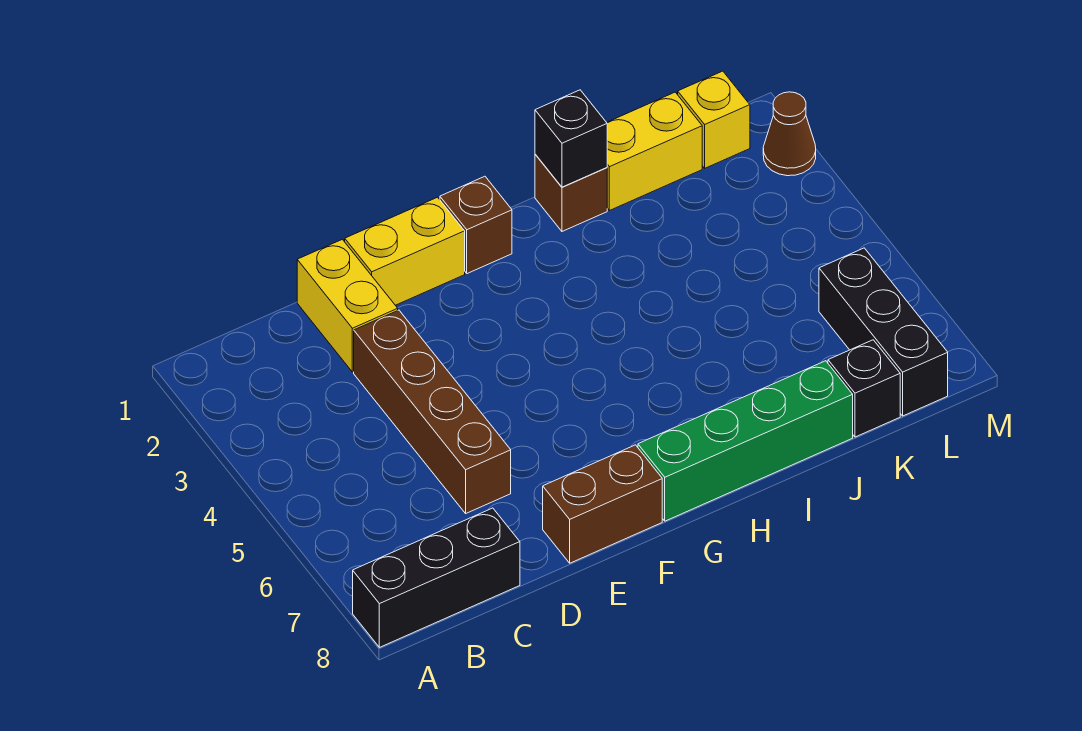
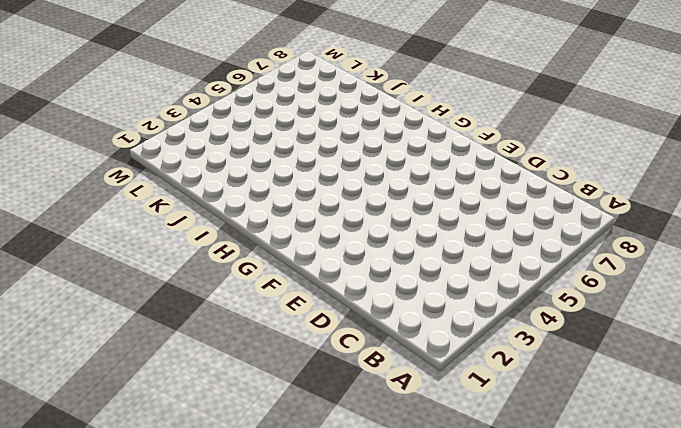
none -> black brick A8:C8 level 1
none -> yellow brick D1:D2 level 1
none -> brown brick D3:D6 level 1

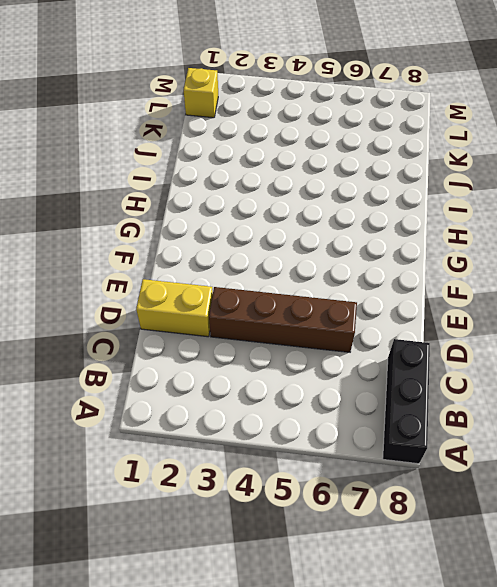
none -> yellow brick E1:F1 level 1
none -> brown brick E8:F8 level 1
none -> brown brick G1 level 1

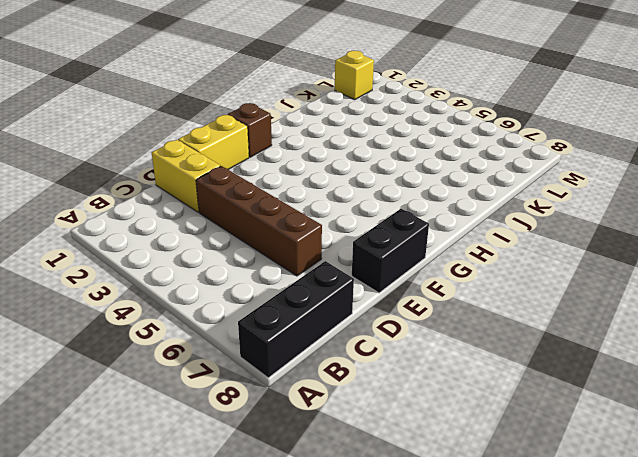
black brick E8:F8 level 1 -> brown brick E8:F8 level 1
none -> green brick G8:J8 level 1
none -> brown brick I1 level 1
none -> yellow brick J1:K1 level 1

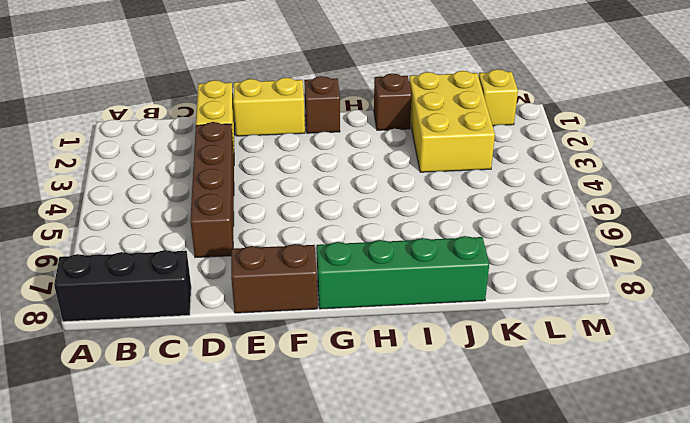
yellow brick J1:K3 level 1 -> yellow brick J1:K1 level 1
none -> black brick K8 level 1
none -> black brick L6:L8 level 1
none -> brown cone M2 level 1

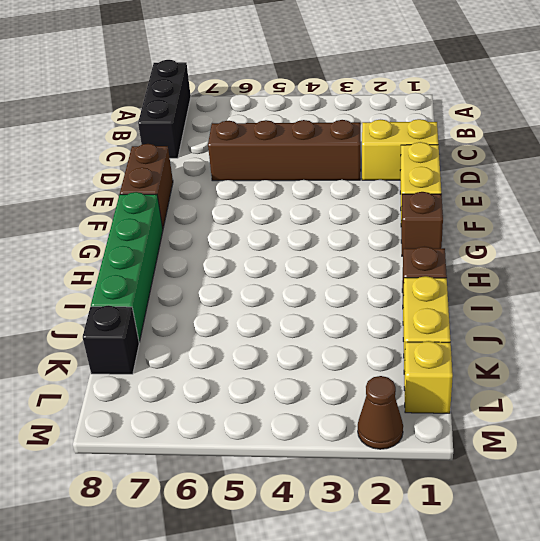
none -> black brick L6:L8 level 1
none -> black brick I1 level 2

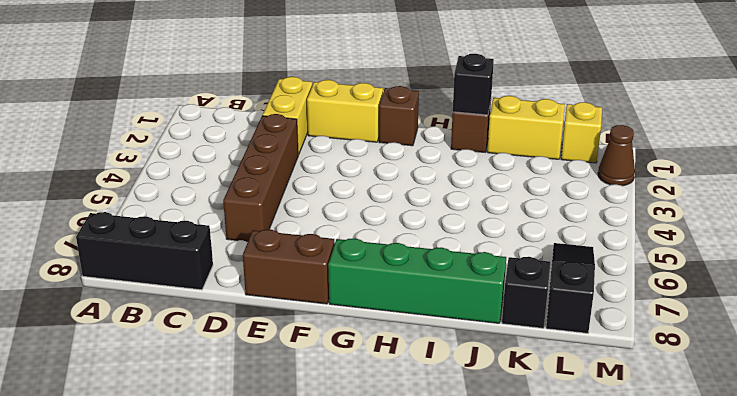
black slope L6:L8 level 1 top 8 -> black brick L6:L8 level 1

